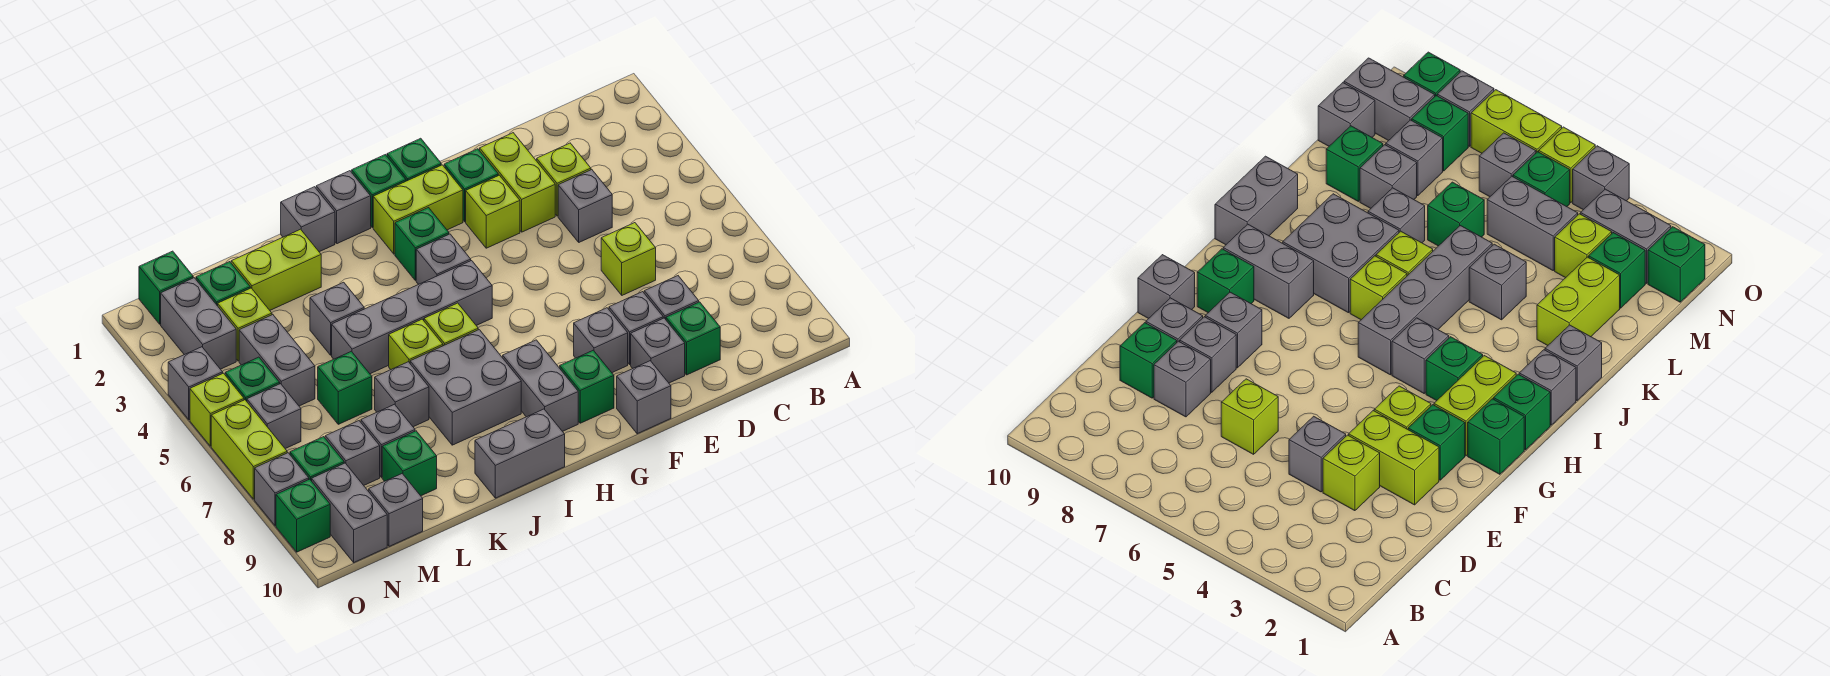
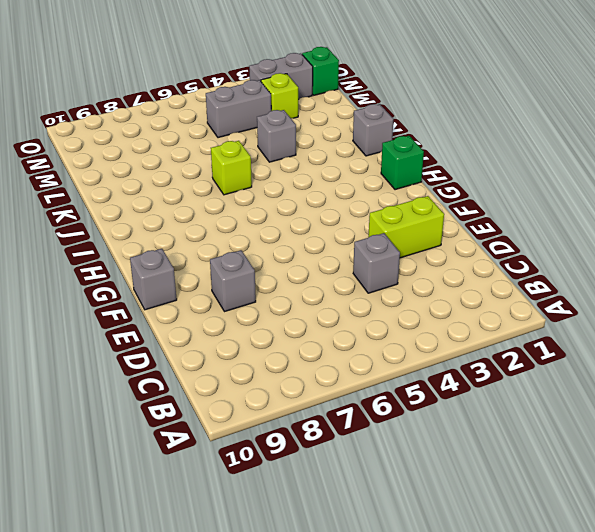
none -> lime brick D3 level 1
none -> lime brick D6 level 1
none -> grey brick D8 level 1
none -> green brick D9 level 1

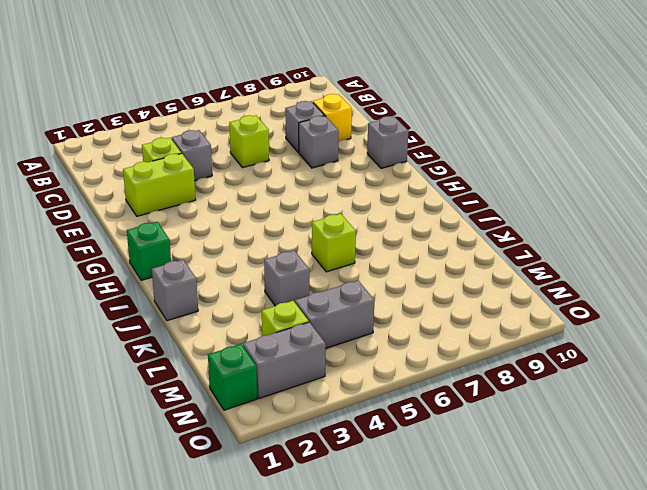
yellow brick D9 level 1 -> green brick D9 level 1
none -> grey brick E9 level 1
none -> green brick F2 level 1
none -> lime brick F3 level 1
none -> grey brick F8 level 1

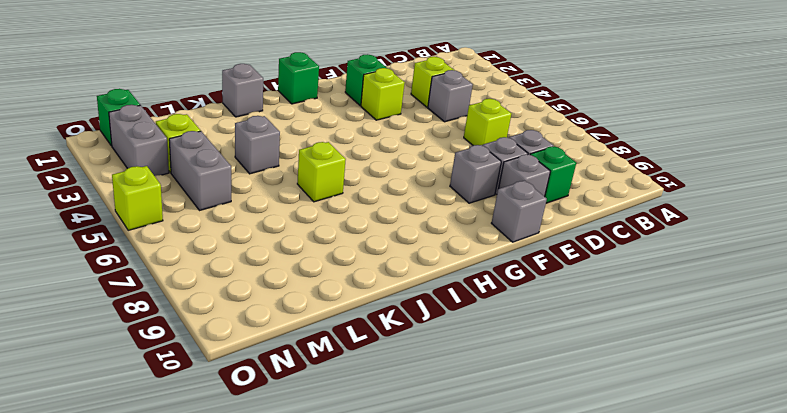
none -> lime brick E2:E3 level 1
none -> green brick G1 level 1
none -> lime brick G2:H2 level 1
none -> green brick G9 level 1

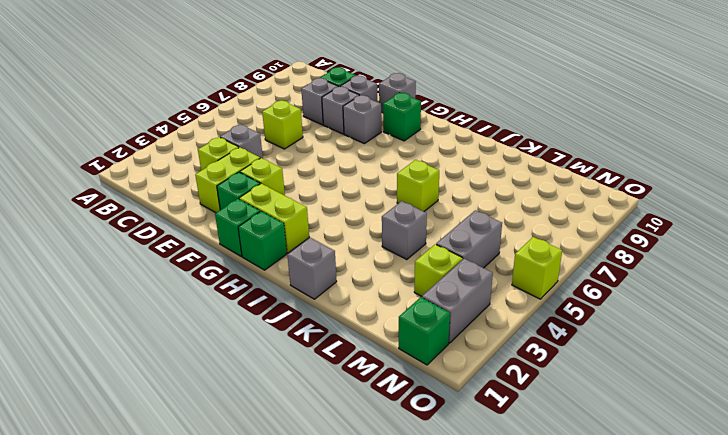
none -> green brick H3 level 1
none -> grey brick H4 level 1
none -> grey brick H5:K5 level 1
none -> grey brick H8:H9 level 1

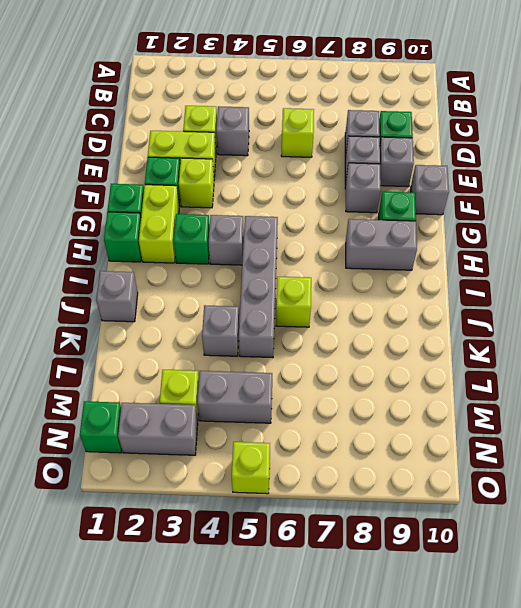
none -> grey brick I1 level 1
none -> lime brick I6 level 1
none -> grey brick I7:J8 level 1
none -> grey brick I10:J10 level 1

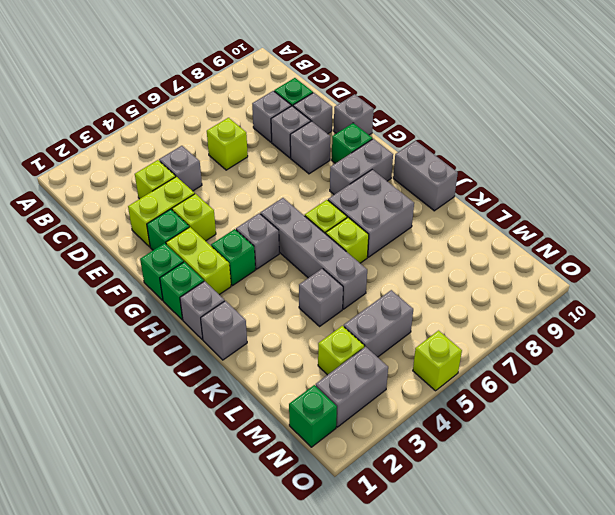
none -> lime brick K2:L2 level 1
none -> grey brick K7 level 1
none -> green brick L6 level 1
none -> grey brick L8 level 1

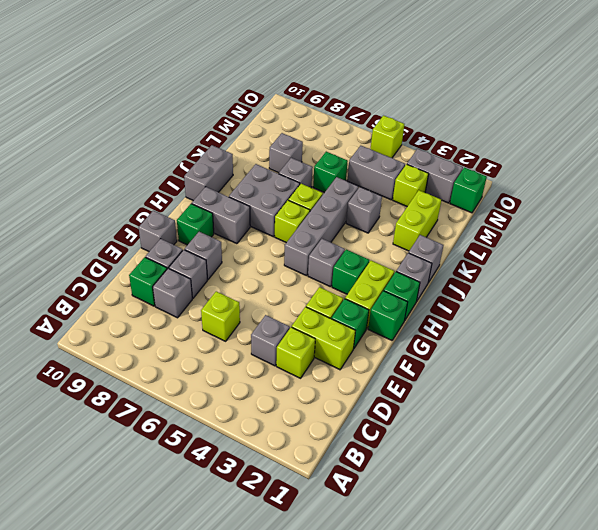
none -> green brick L9 level 1
none -> green brick M2 level 1
none -> grey brick M8 level 1
none -> grey brick M10 level 1

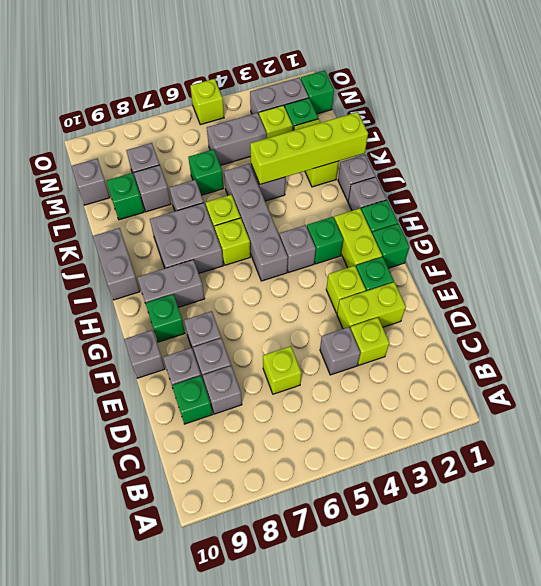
lime brick K1:K4 level 2 -> none
none -> green brick N5 level 1
none -> grey brick N6 level 1
none -> green brick N8 level 1
none -> grey brick N9:N10 level 1

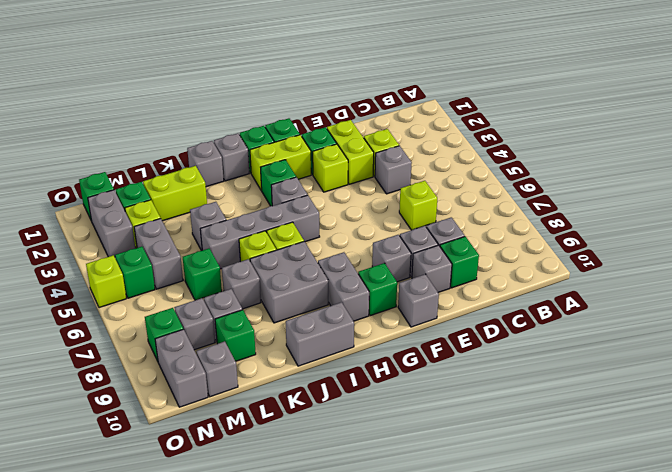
none -> grey brick N6 level 1
none -> grey brick O4 level 1
none -> lime brick O6:O7 level 1
none -> grey brick O8 level 1

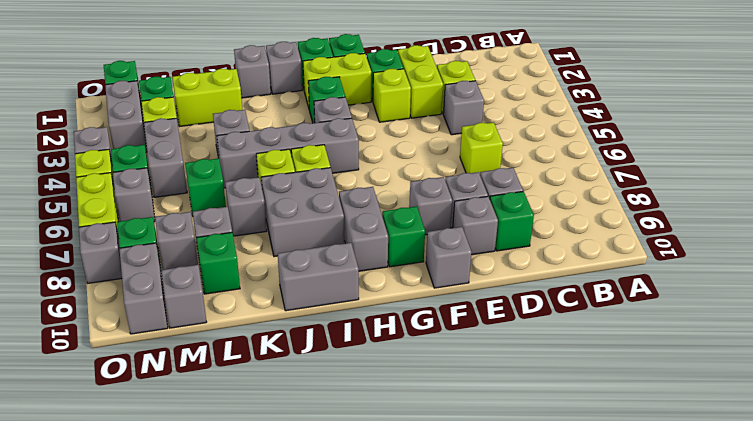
none -> green brick O9 level 1

